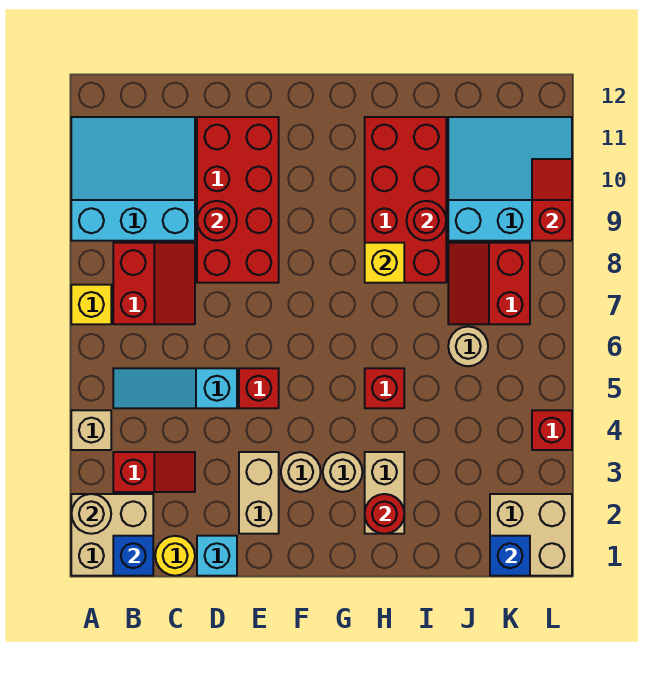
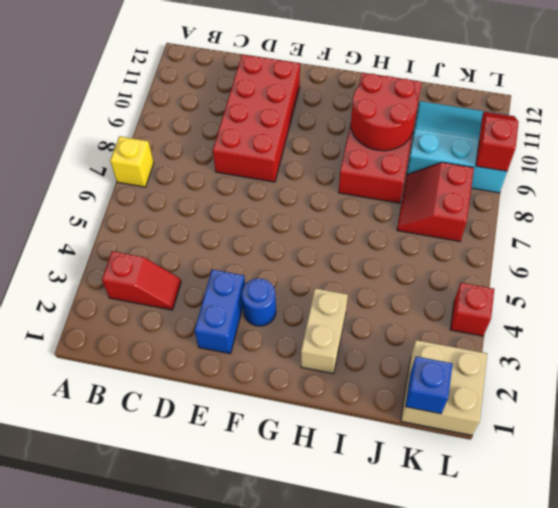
blue brick E2:E3 level 1 -> tan brick E2:E3 level 1
blue round brick F3 level 1 -> tan round brick F3 level 1
red round brick H9:I10 level 2 -> red round brick I9 level 2
none -> tan brick A1:B2 level 1
none -> tan brick A4 level 1
none -> cyan slope A9:C11 level 1 top 9
none -> cyan slope B5:D5 level 1 top D

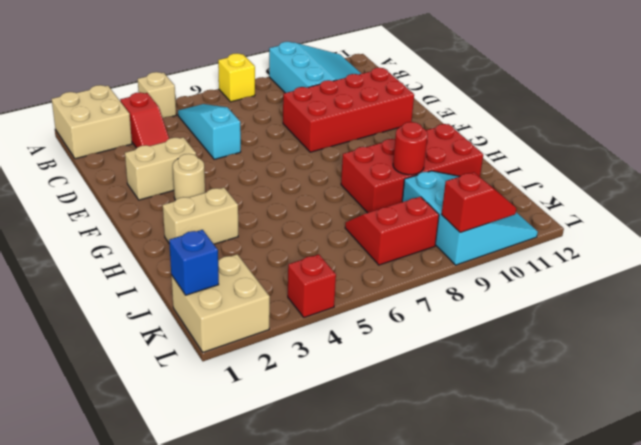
none -> red slope B7:C8 level 1 top B
none -> yellow round brick C1 level 1
none -> cyan brick D1 level 1
none -> red brick E5 level 1

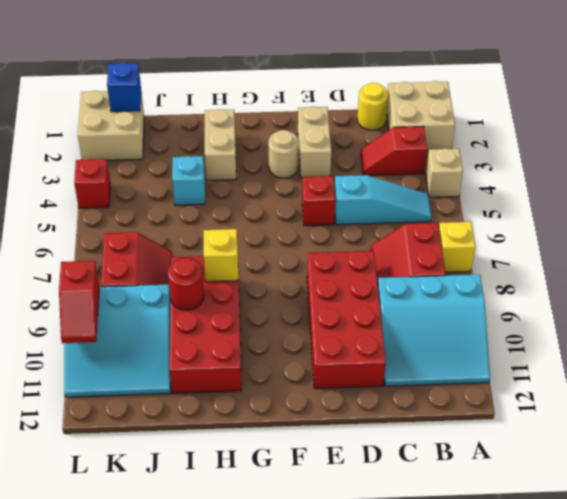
cyan brick I4 level 1 -> cyan brick D1 level 1
none -> tan round brick G3 level 1
none -> red brick H5 level 1
none -> tan round brick J6 level 1
none -> tan round brick A2 level 2

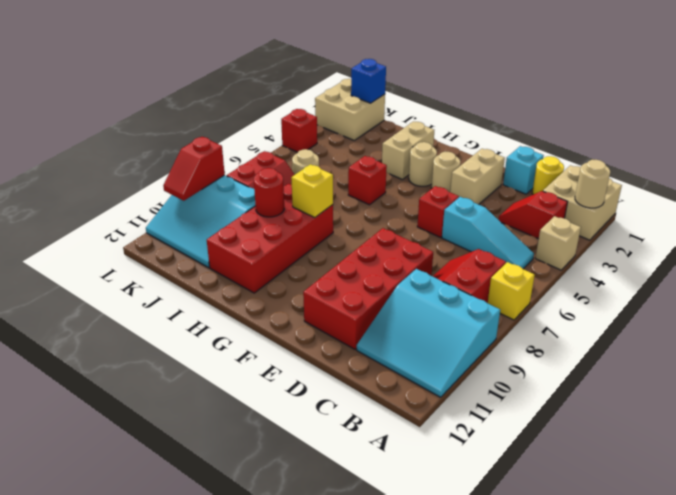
none -> blue brick B1 level 2
none -> red round brick D9 level 2
none -> red round brick H2 level 2

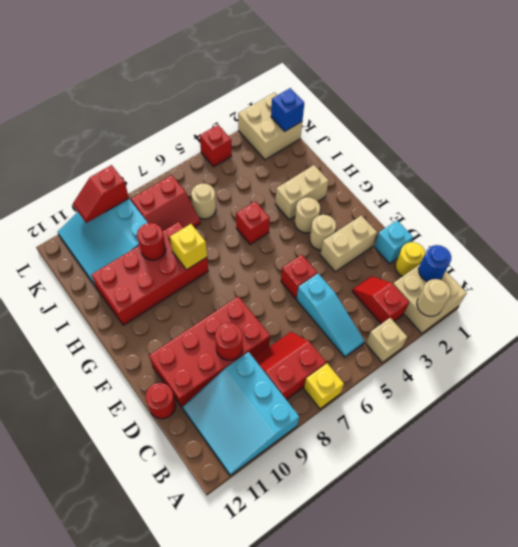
blue round brick B1 level 2 -> blue brick B1 level 2
red round brick D12 level 1 -> red round brick H2 level 2

